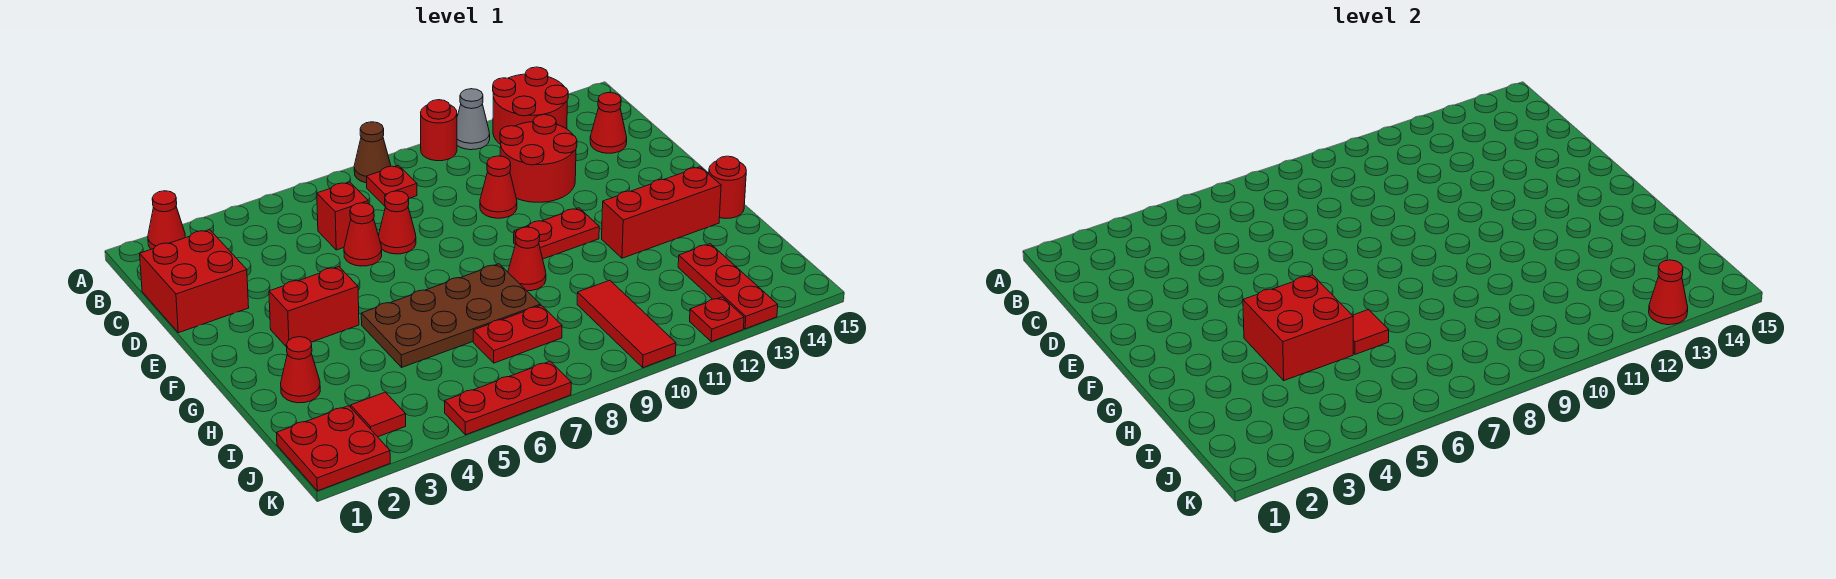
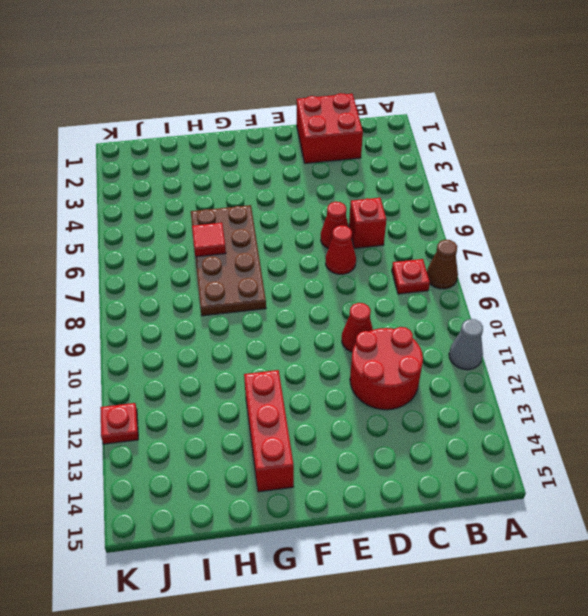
none -> red cone A2 level 1
none -> red round brick A10 level 1
none -> red round brick A12:B13 level 1
none -> red cone C14 level 1

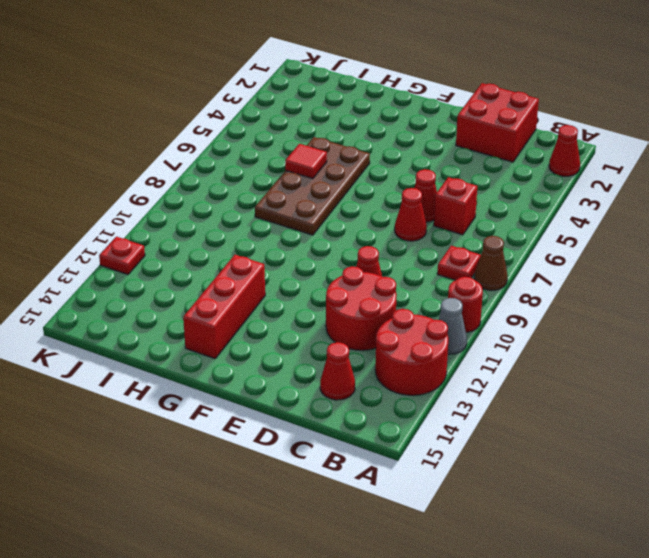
none -> red brick F3:F4 level 1
none -> red plate F10:F11 level 1
none -> red cone G9 level 1
none -> red round brick G15 level 1

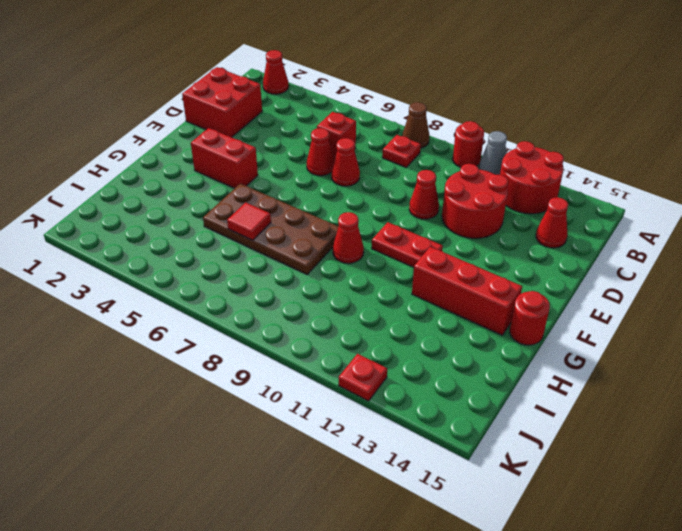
none -> red cone H2 level 1
none -> red plate I7:I8 level 1
none -> red tile I10:K10 level 1
none -> red plate I13:K13 level 1

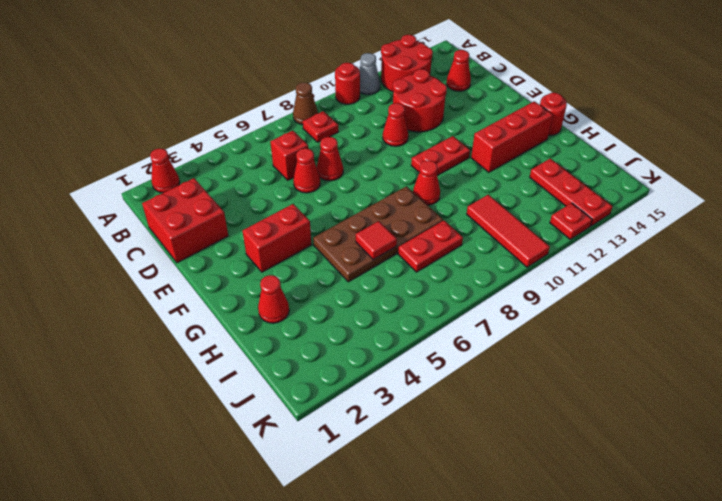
none -> red plate J1:K2 level 1
none -> red tile J3 level 1
none -> red plate K5:K7 level 1
none -> red brick G4:H5 level 2

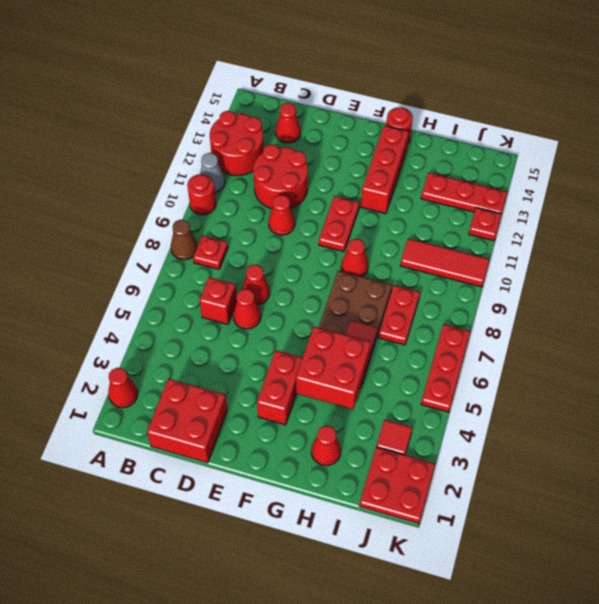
none -> red cone K13 level 2

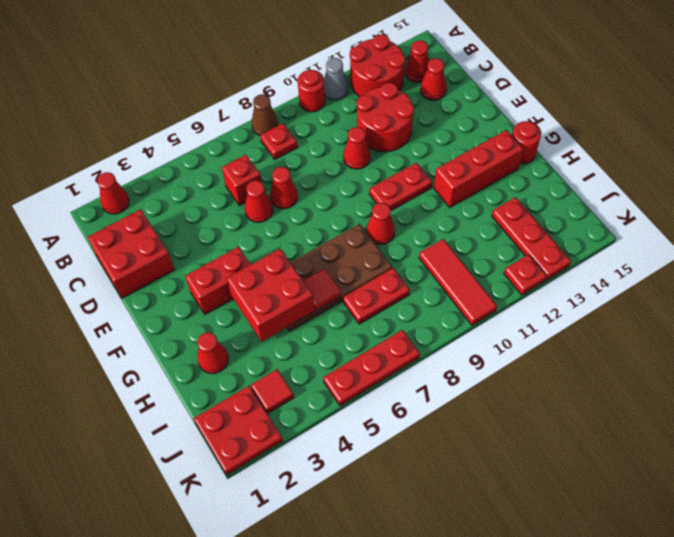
red cone B14 level 1 -> red cone K13 level 2

